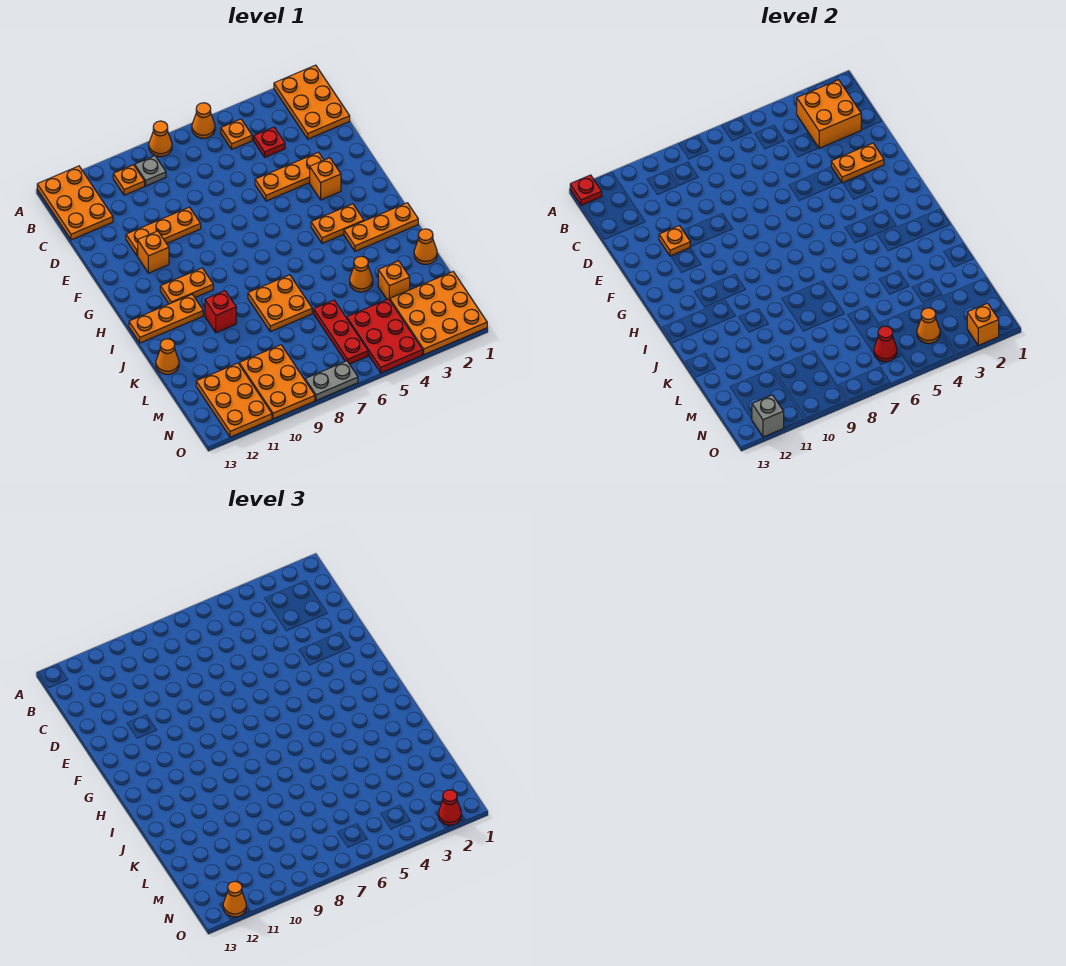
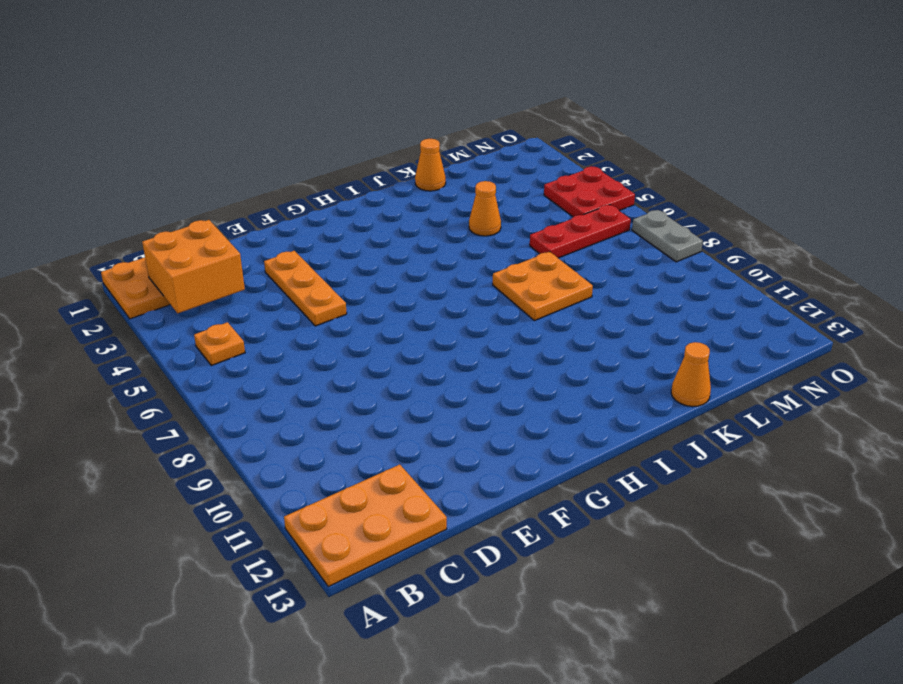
red plate N4:O5 level 1 -> red plate M4:O5 level 1
none -> orange cone A6 level 1
none -> orange cone A8 level 1
none -> grey plate B9 level 1
none -> orange plate B10 level 1

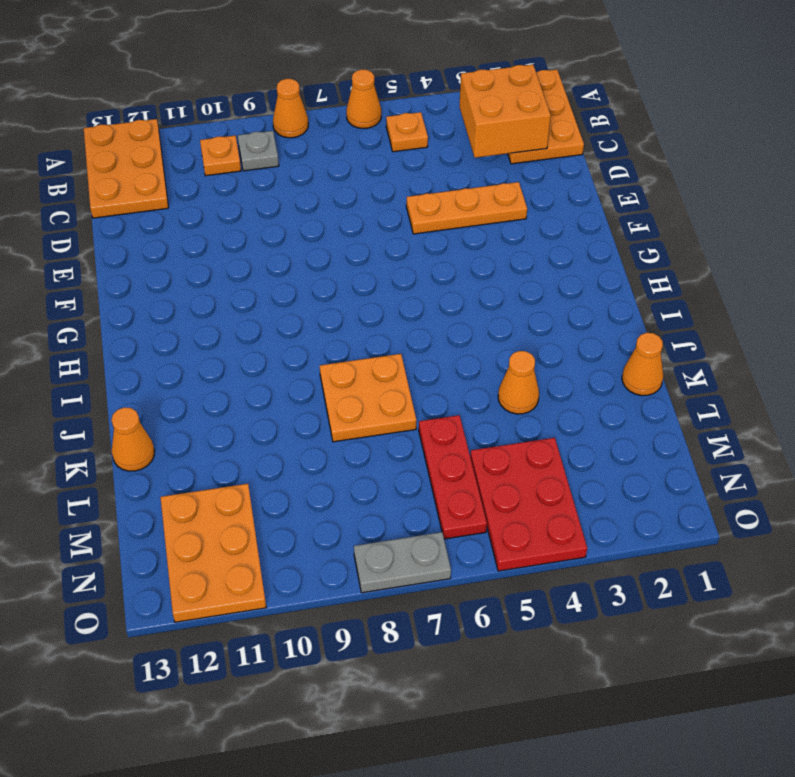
none -> red plate C4 level 1
none -> orange plate E9:E11 level 1
none -> orange brick F3 level 1
none -> orange brick F11 level 1

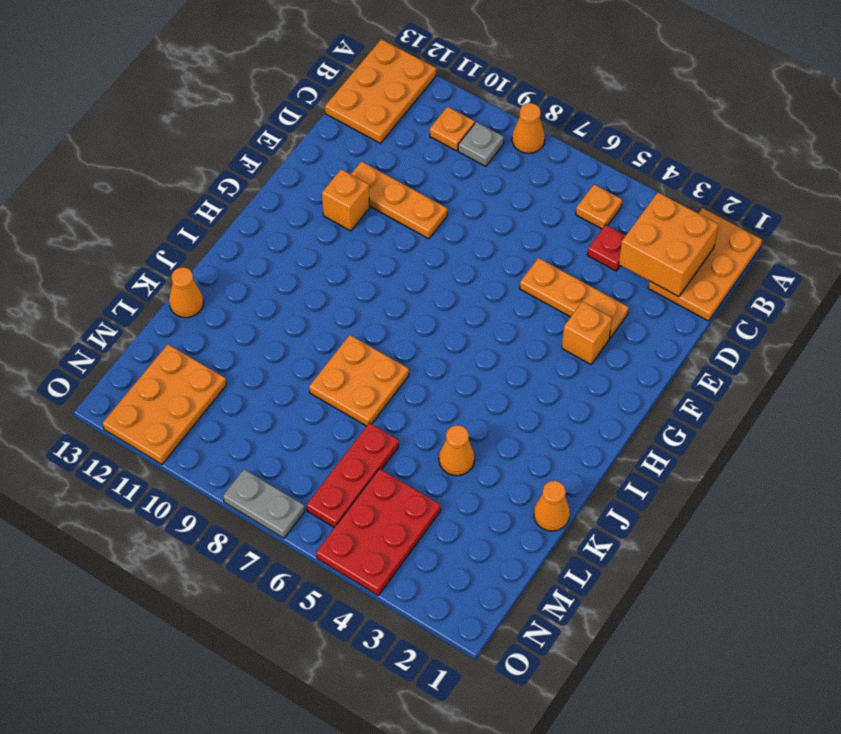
none -> orange cone A6 level 1
none -> orange plate H3:H4 level 1
none -> orange plate H10:H11 level 1
none -> orange plate I1:I3 level 1

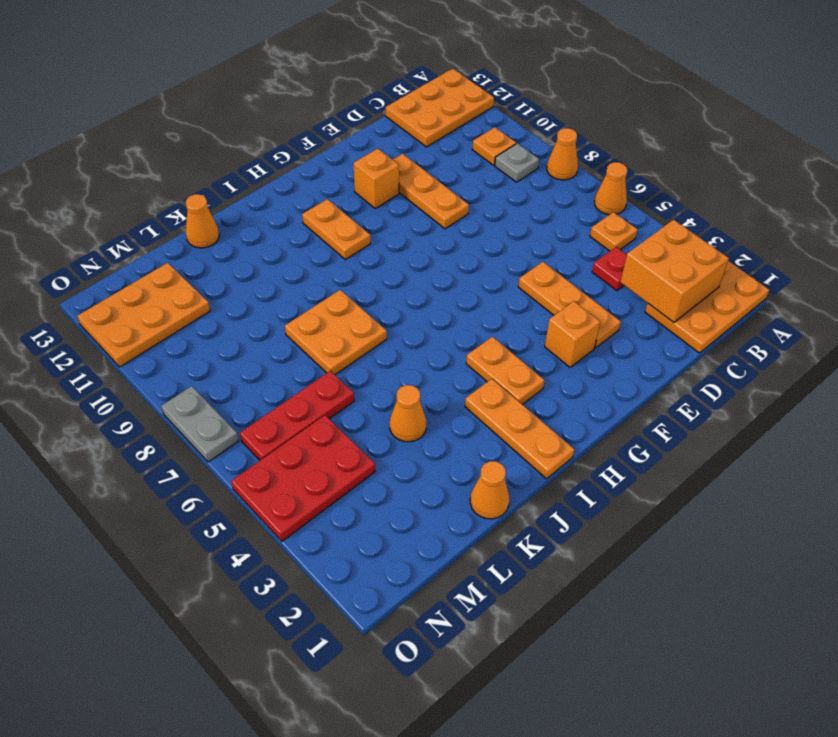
none -> orange plate I11:I13 level 1
none -> red brick J10 level 1
none -> orange brick L3 level 1
none -> orange plate M1:O3 level 1

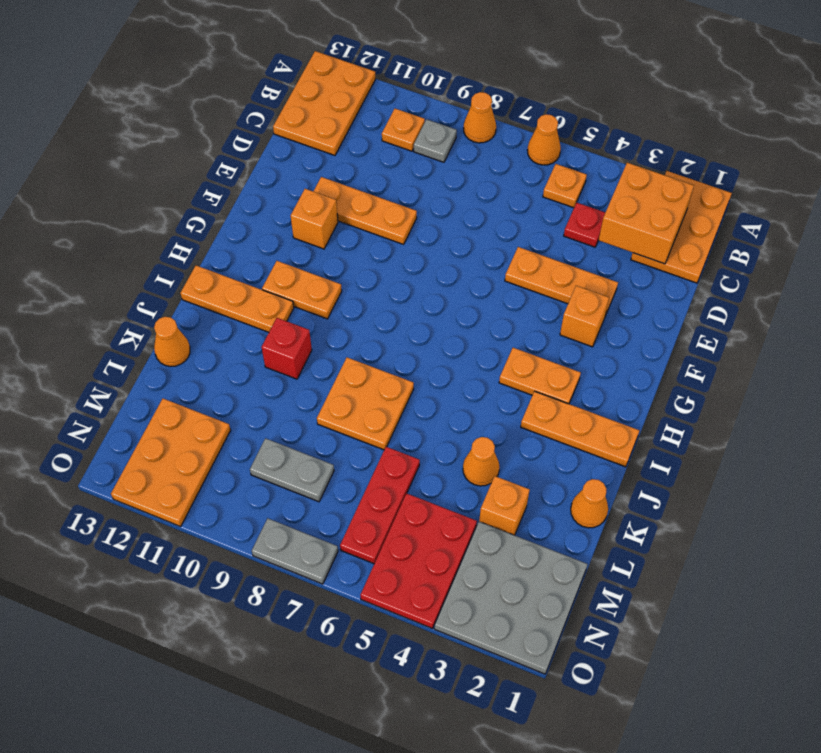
grey plate M1:O3 level 1 -> orange plate M1:O3 level 1
grey plate M8:M9 level 1 -> orange plate M9:O10 level 1
none -> red plate A13 level 2
none -> orange plate E2:E3 level 2
none -> orange plate E11 level 2
none -> orange cone N4 level 2

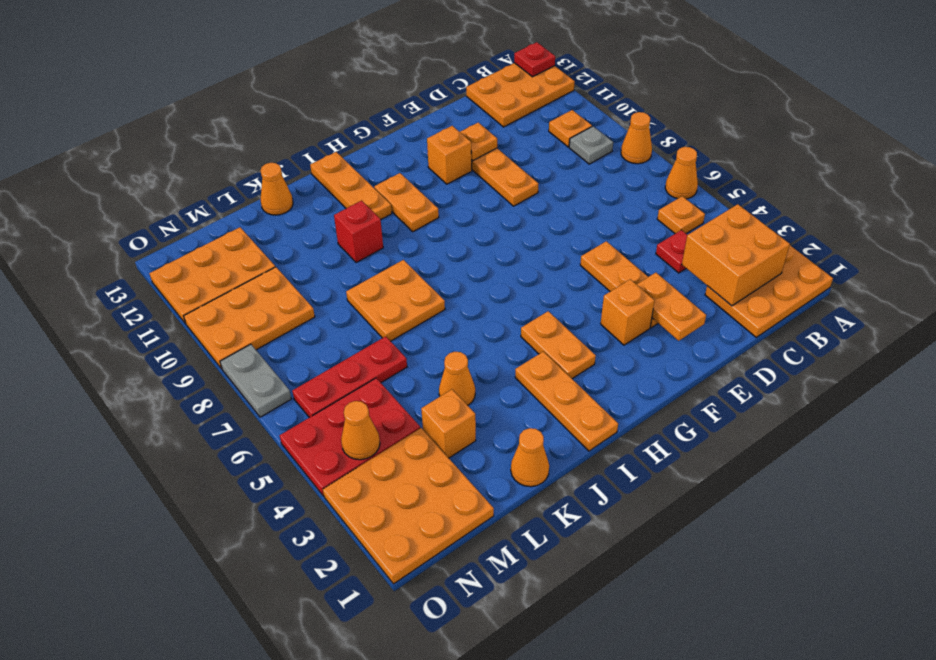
none -> red cone N6 level 2
none -> orange brick O2 level 2
none -> grey brick O12 level 2
none -> red cone O2 level 3

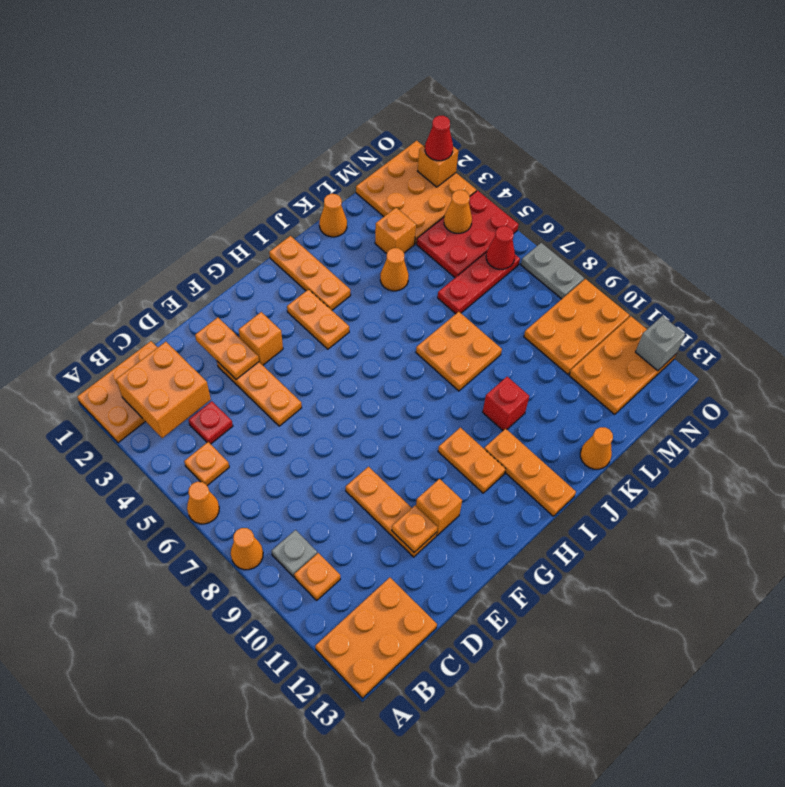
none -> red plate A13 level 2
none -> orange cone O12 level 3

